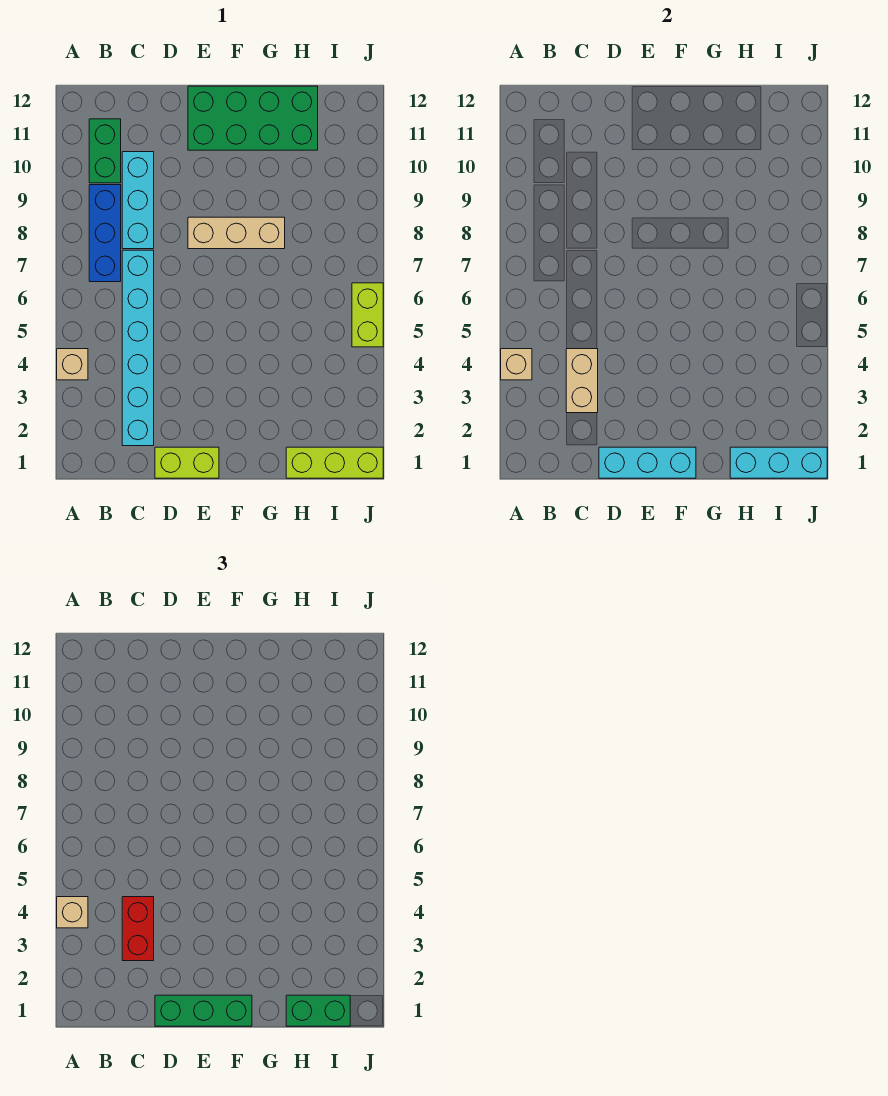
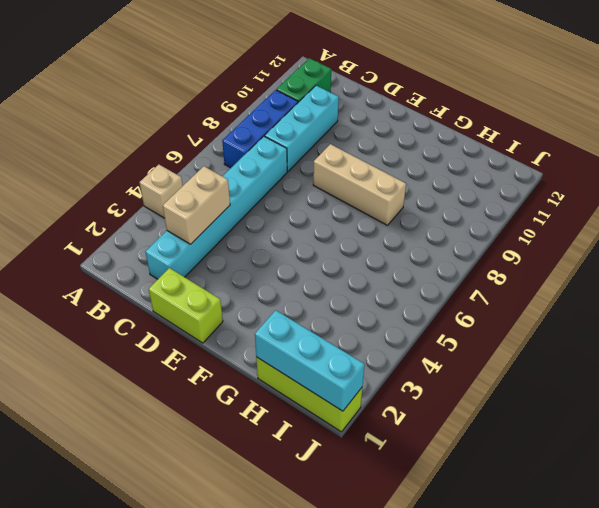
none -> green brick E11:H12 level 1
none -> lime brick J5:J6 level 1
none -> tan brick A4 level 2

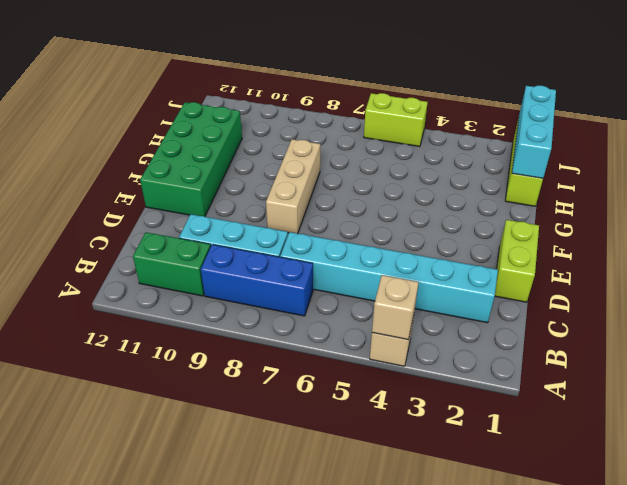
none -> tan brick C3:C4 level 2
none -> cyan brick D1:F1 level 2
none -> tan brick A4 level 3

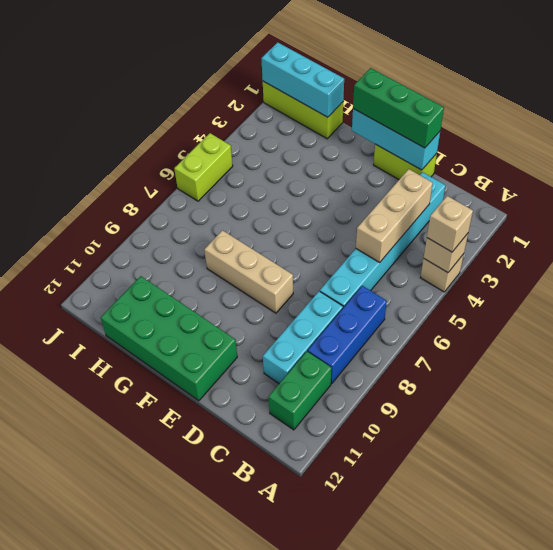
tan brick C3:C5 level 2 -> tan brick C3:C4 level 2
none -> red brick C3:C4 level 3
none -> green brick H1:I1 level 3

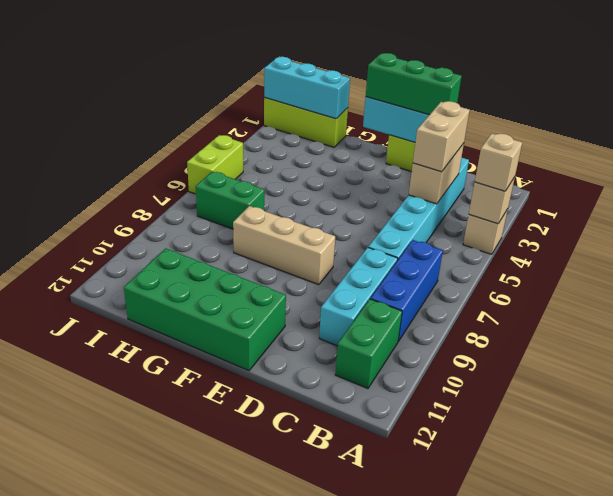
tan brick C3:C4 level 3 -> red brick C3:C4 level 3
green brick H7:I7 level 1 -> green brick H1:I1 level 3

